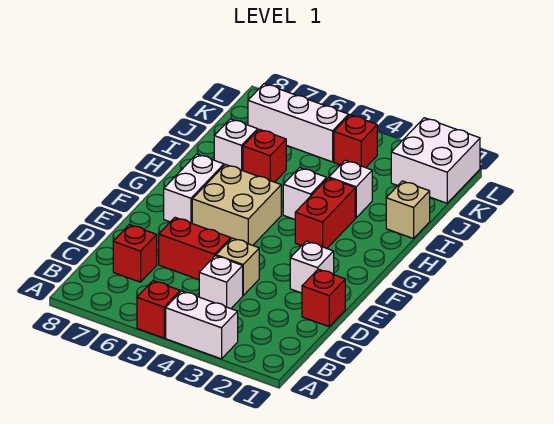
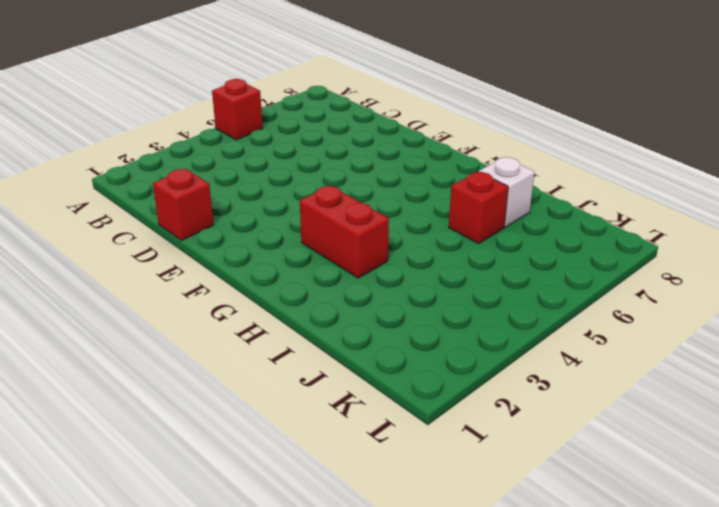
none -> white brick A3:A4 level 1
none -> white brick C4 level 1
none -> red brick C7 level 1

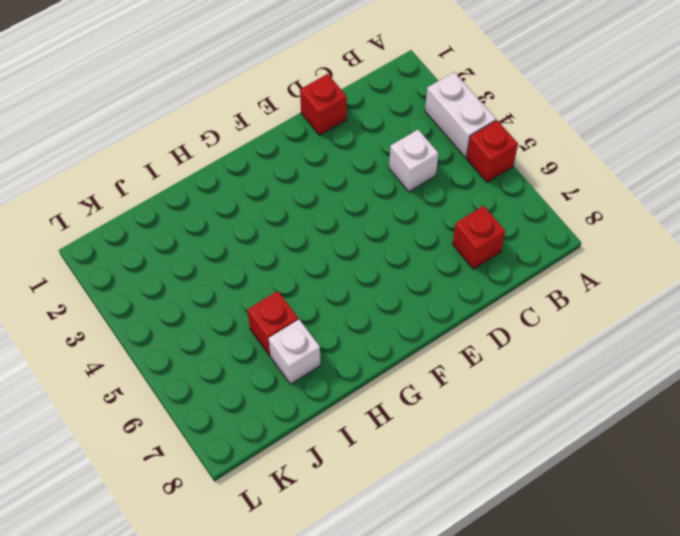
none -> tan brick D4 level 1
none -> red brick D5:D6 level 1
none -> white brick E2 level 1

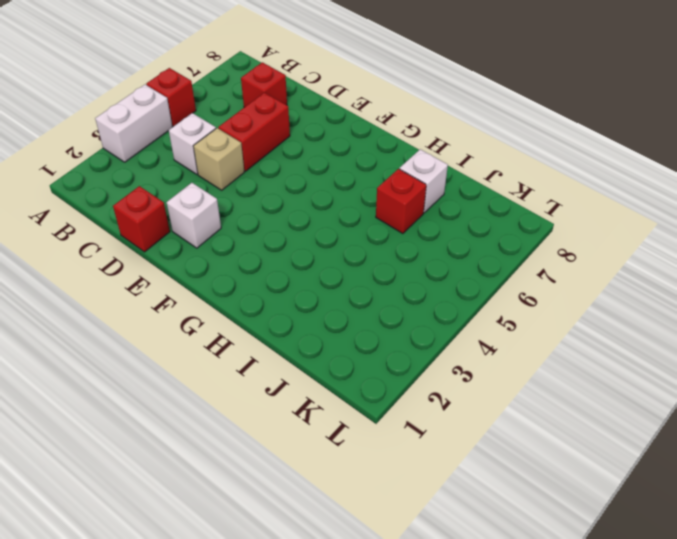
none -> tan brick F5:G6 level 1
none -> white brick F7:G7 level 1
none -> red brick G3:H3 level 1

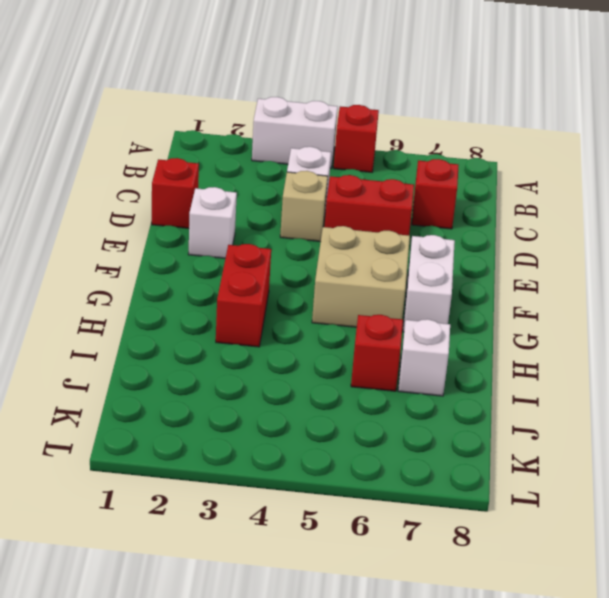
none -> white brick H4 level 1
none -> tan brick I1 level 1
none -> white brick I3 level 1

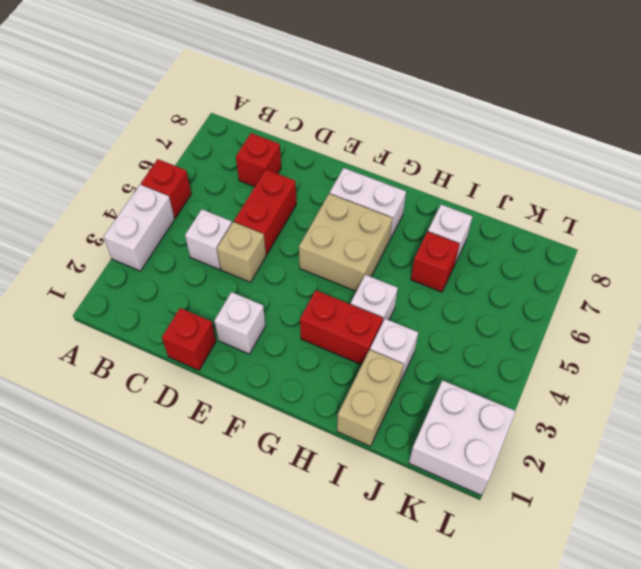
tan brick I1:I2 level 1 -> tan brick I1 level 1
none -> red brick K4 level 1
none -> white brick K5:K7 level 1

